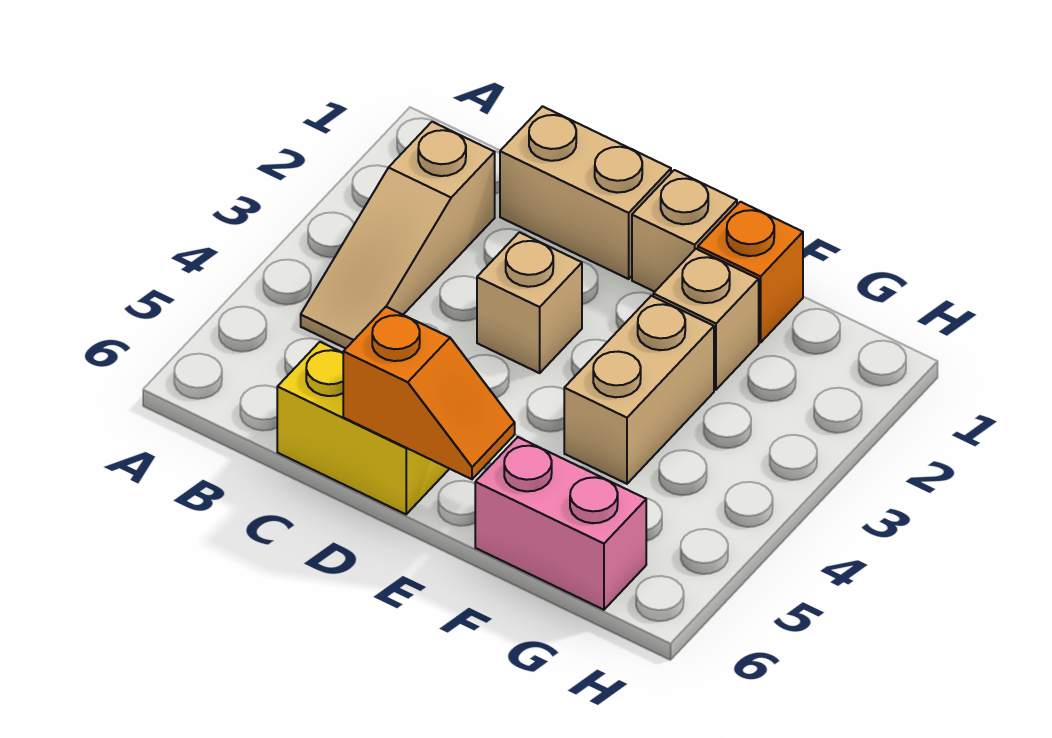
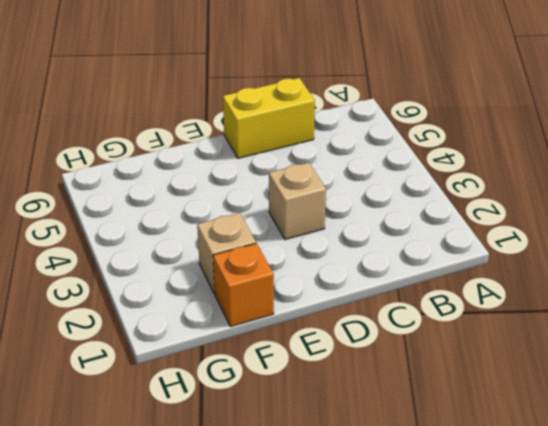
none -> tan slope B2:B4 level 1 top 2
none -> tan brick C1:D1 level 1

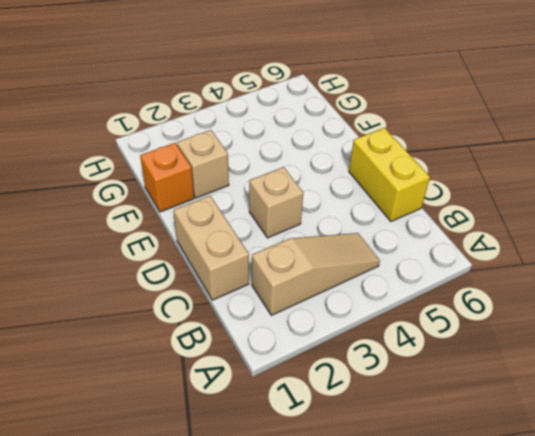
none -> tan brick E1 level 1
none -> tan brick F3:F4 level 1

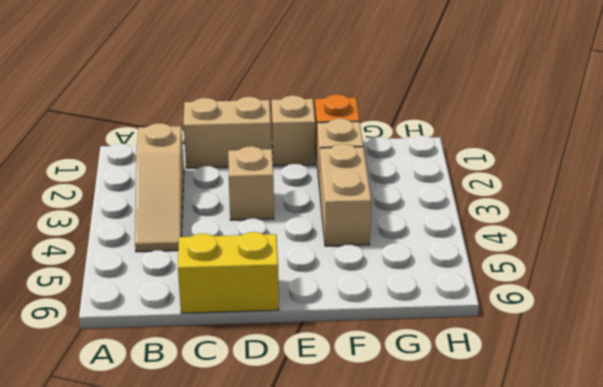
none -> pink brick F6:G6 level 1
none -> orange slope D6:E6 level 2 top D

